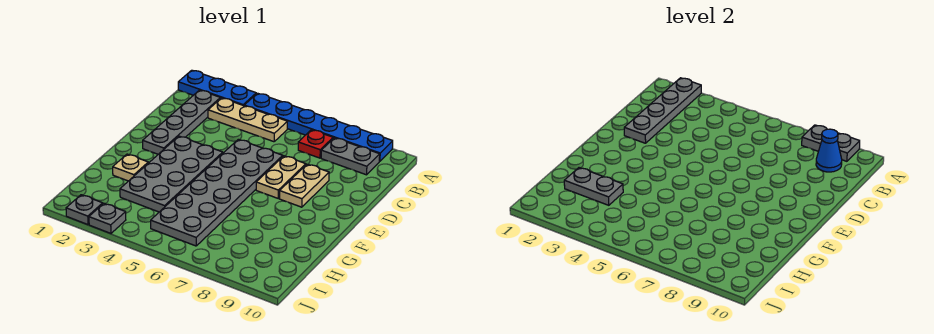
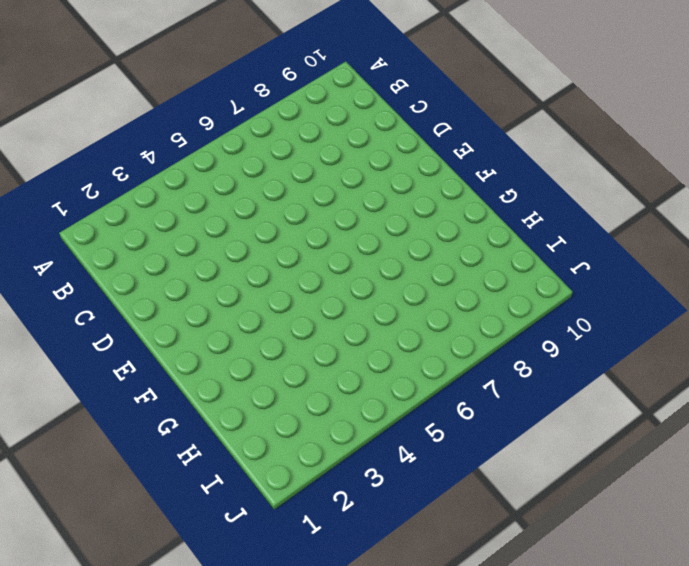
none -> blue plate A1:A3 level 1
none -> blue plate A4:A9 level 1
none -> grey plate B2:E2 level 1

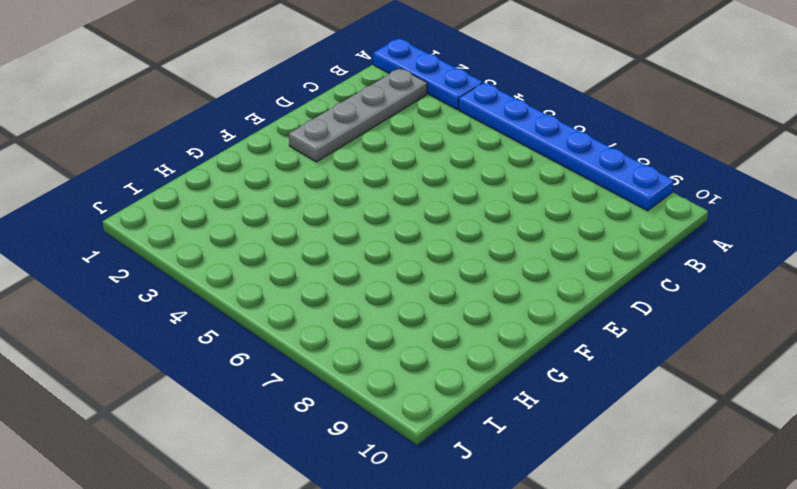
none -> tan plate B3:B5 level 1
none -> red plate B7 level 1
none -> grey plate B8:B9 level 1

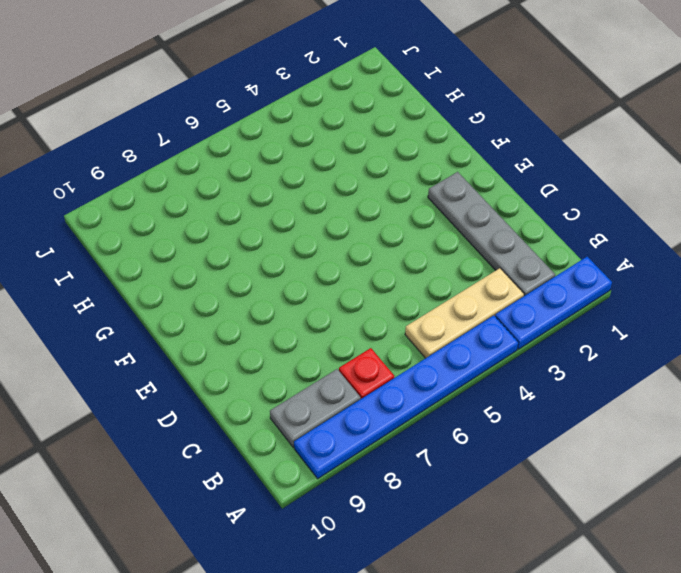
none -> grey plate D5:I6 level 1
none -> tan plate D7:E7 level 1
none -> tan plate D8:E8 level 1

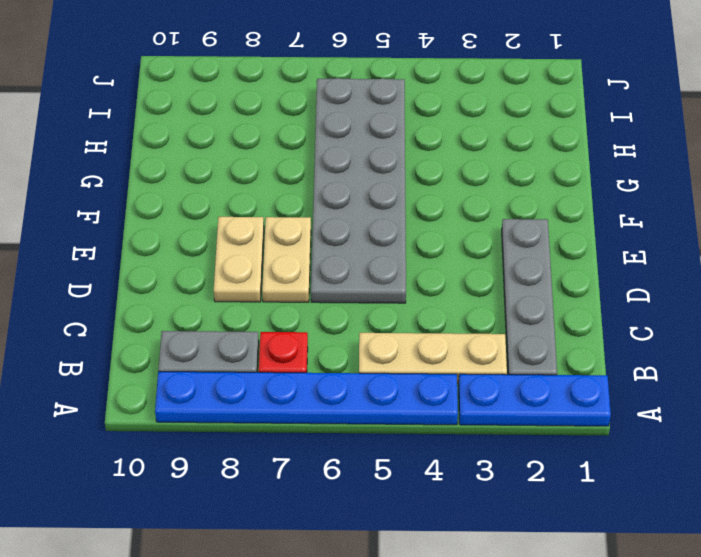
none -> grey plate E3:H4 level 1
none -> tan plate G2 level 1
none -> grey plate J2 level 1

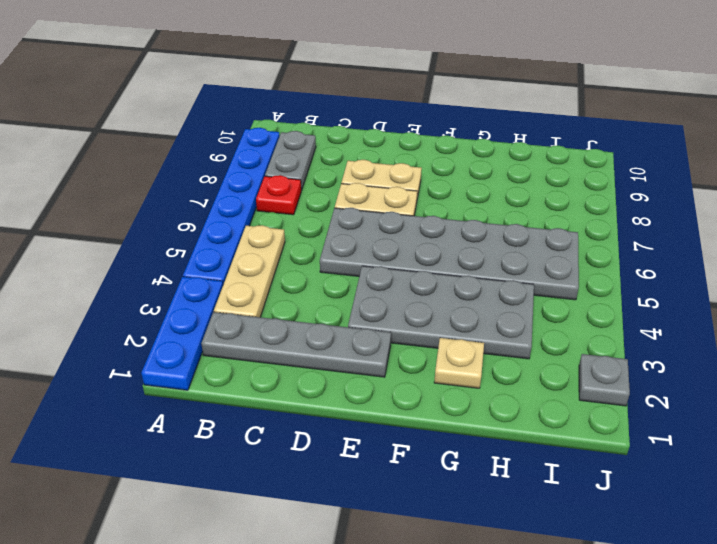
none -> grey plate J3 level 1
none -> grey plate A2:D2 level 2
none -> grey plate A8:A9 level 2

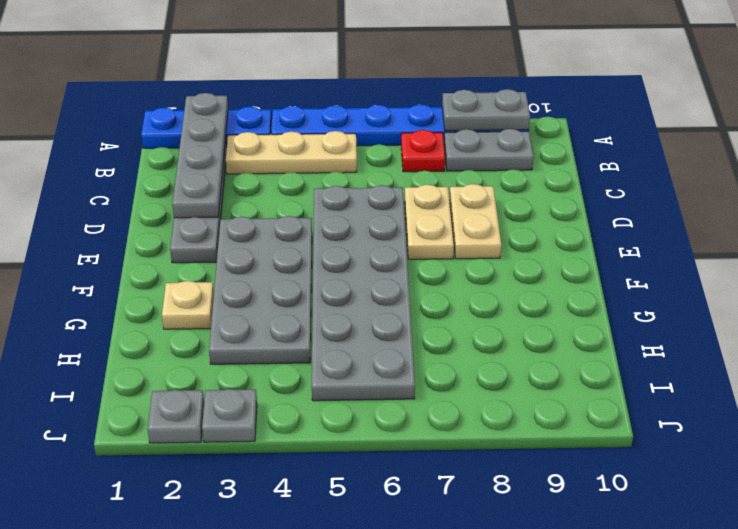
none -> blue cone B9 level 2
none -> grey plate H2:H3 level 2

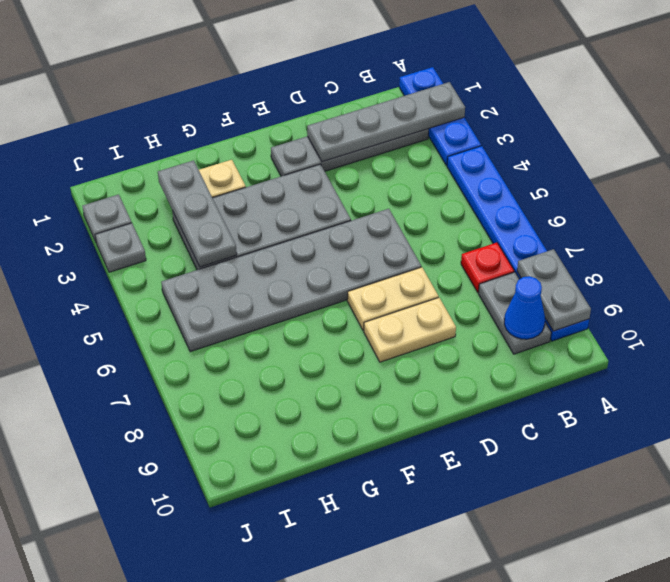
grey plate H2:H4 level 2 -> grey plate H2:H3 level 2
none -> tan plate B3:B5 level 1

